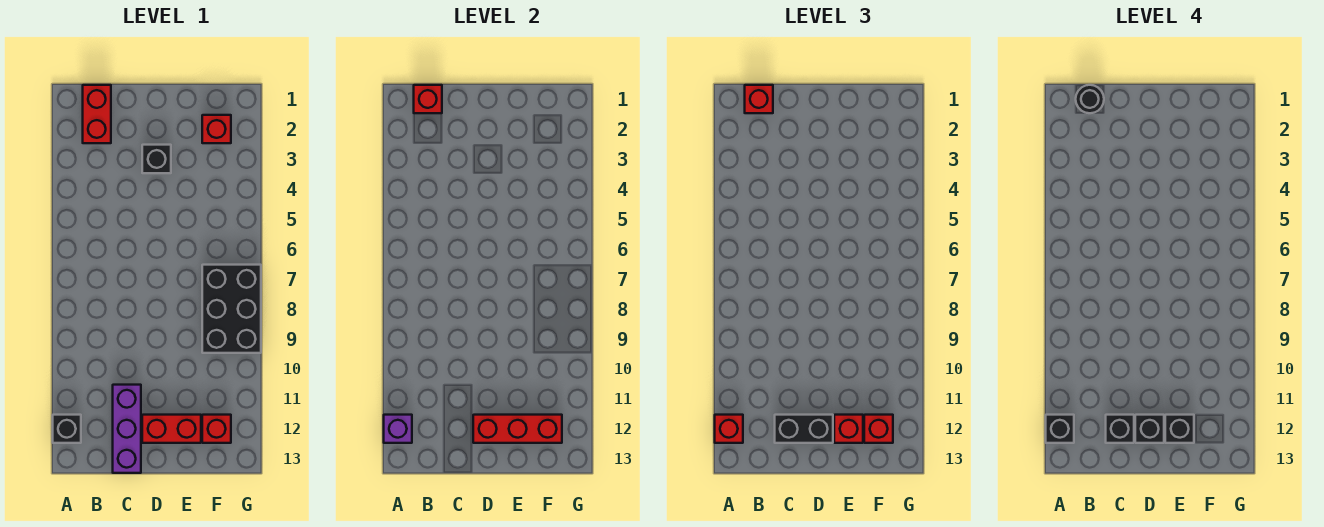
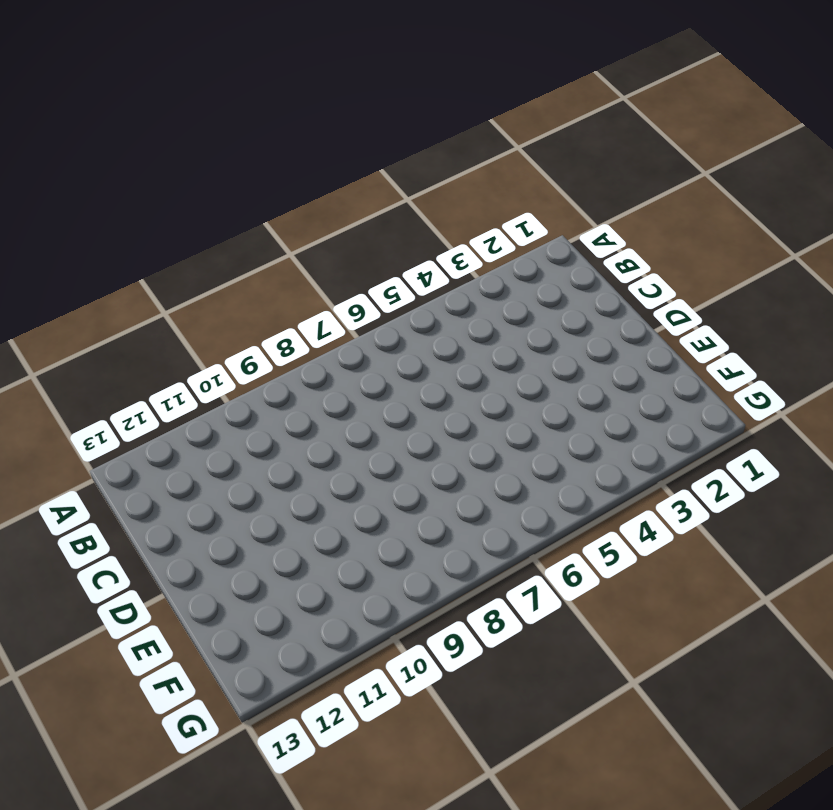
none -> black brick A12 level 1
none -> red brick B1:B2 level 1
none -> purple brick C11:C13 level 1

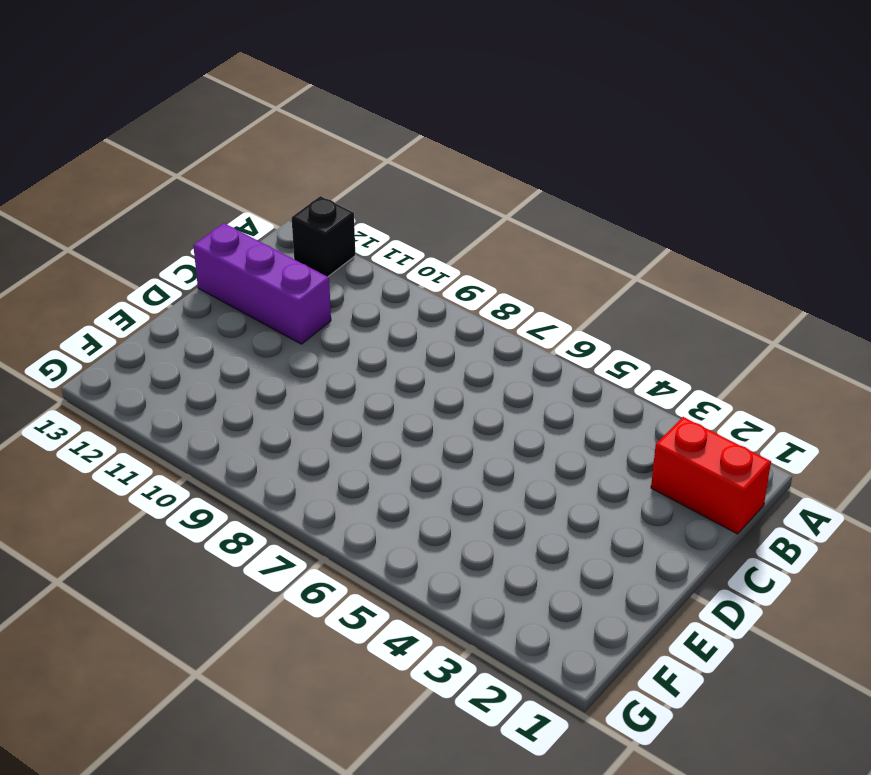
none -> black brick D3 level 1
none -> red brick D12:E12 level 1
none -> red brick F2 level 1

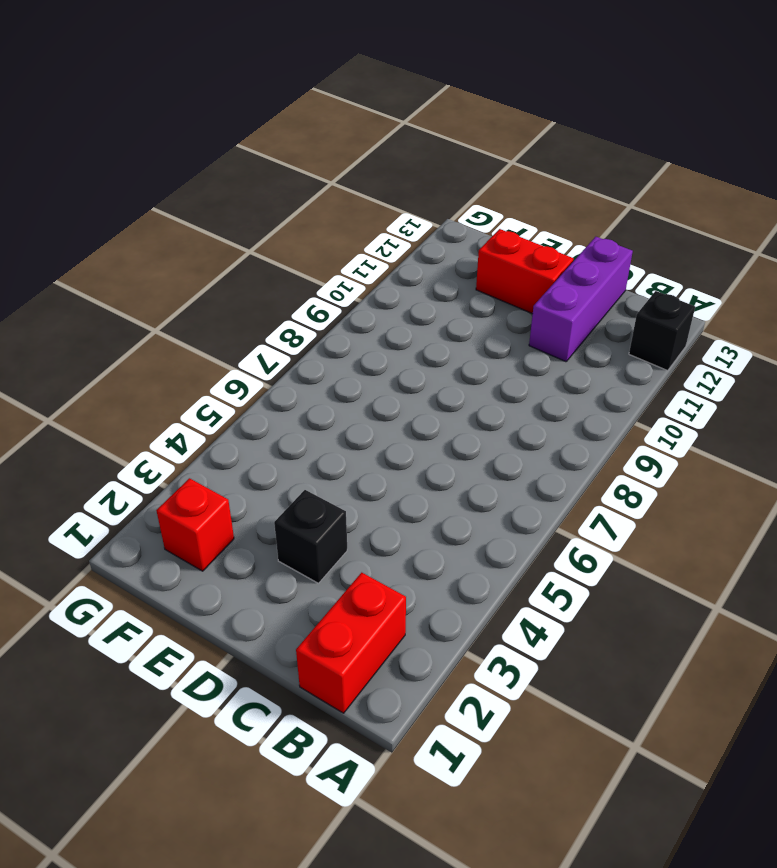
none -> black brick F7:G9 level 1
none -> red brick F12 level 1
none -> purple brick A12 level 2

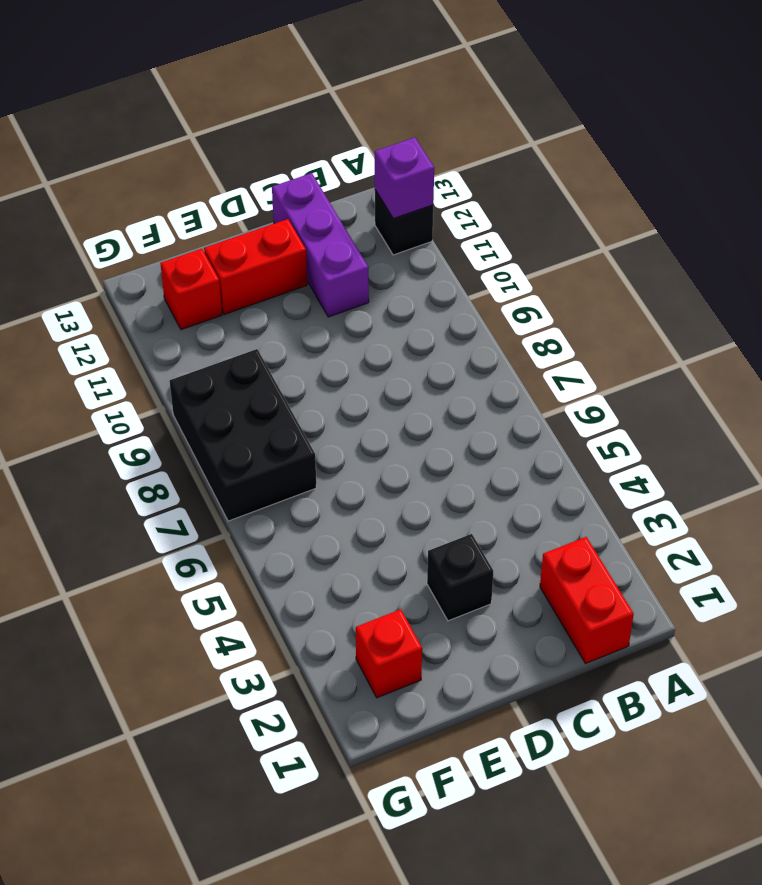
none -> red brick B1 level 2
none -> red brick D12:F12 level 2
none -> red brick A12 level 3

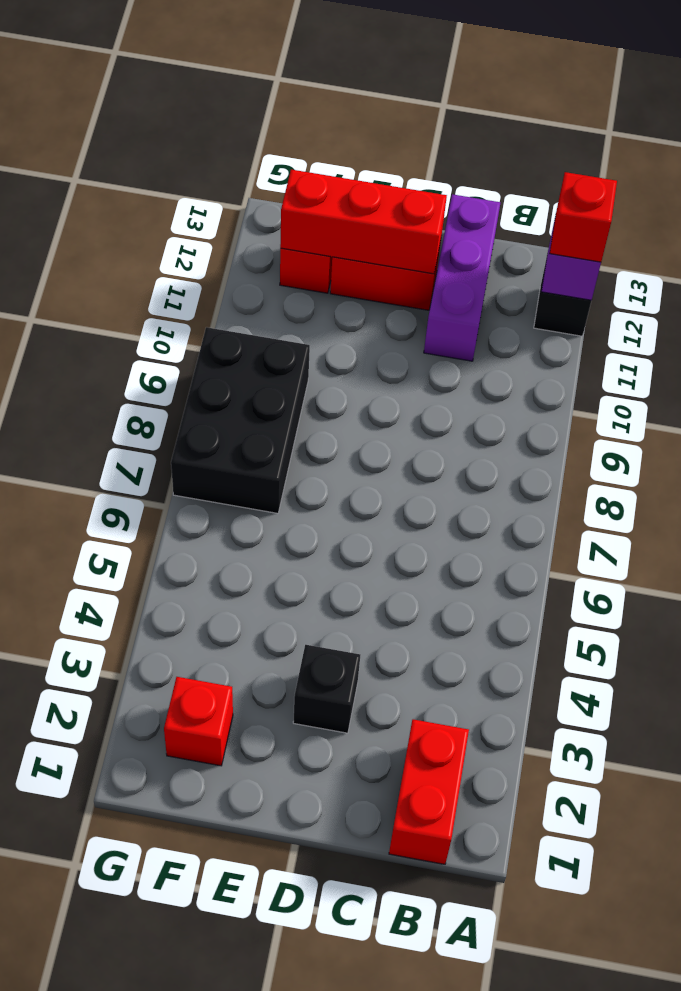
none -> red brick B1 level 2
none -> red brick B1 level 3
none -> black brick C12:D12 level 3

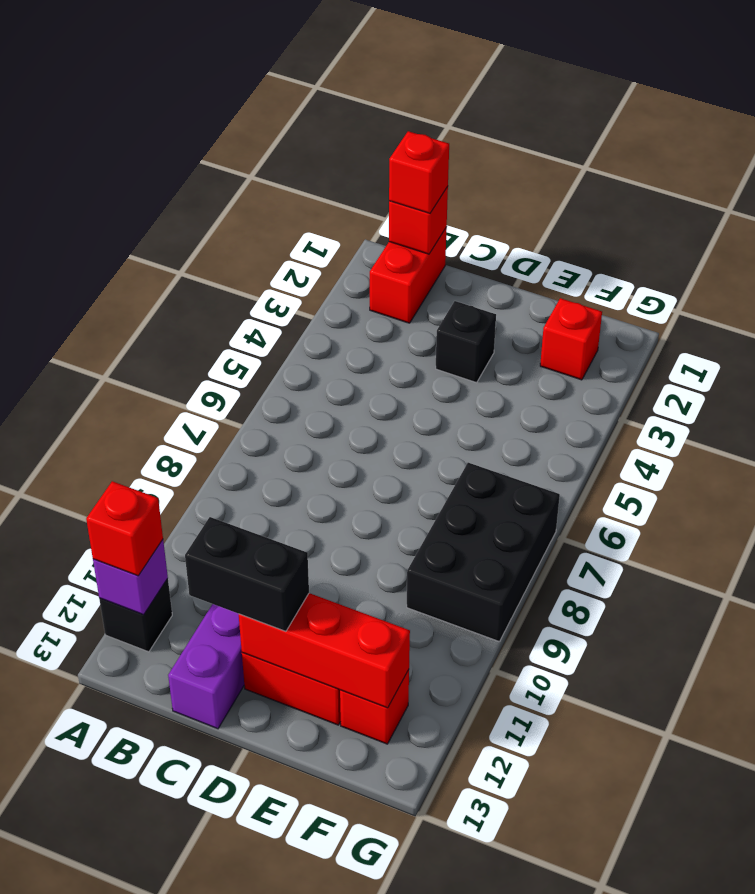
none -> red brick E12 level 3
none -> red brick F12 level 3
none -> black brick A12 level 4

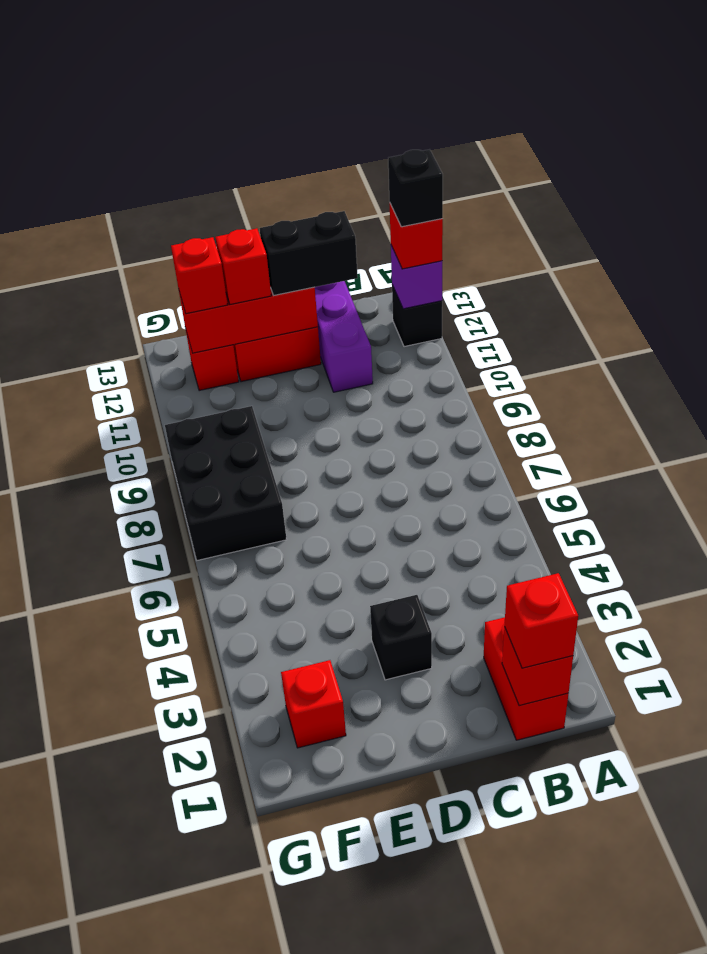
none -> black round brick B1 level 4
none -> black brick C12 level 4
none -> black brick D12 level 4

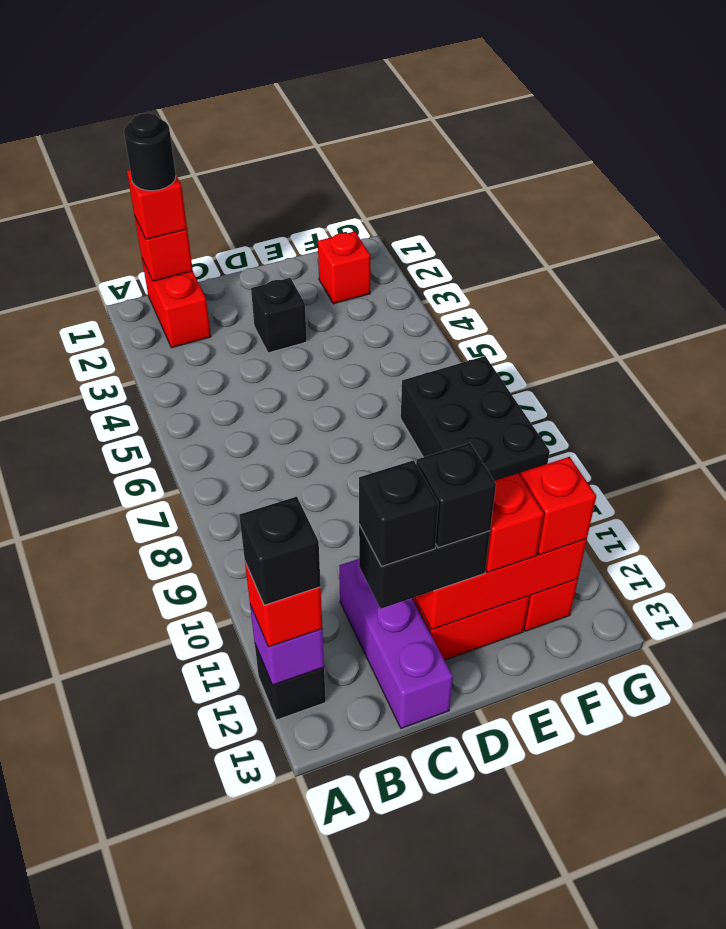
none -> black brick E12 level 4

